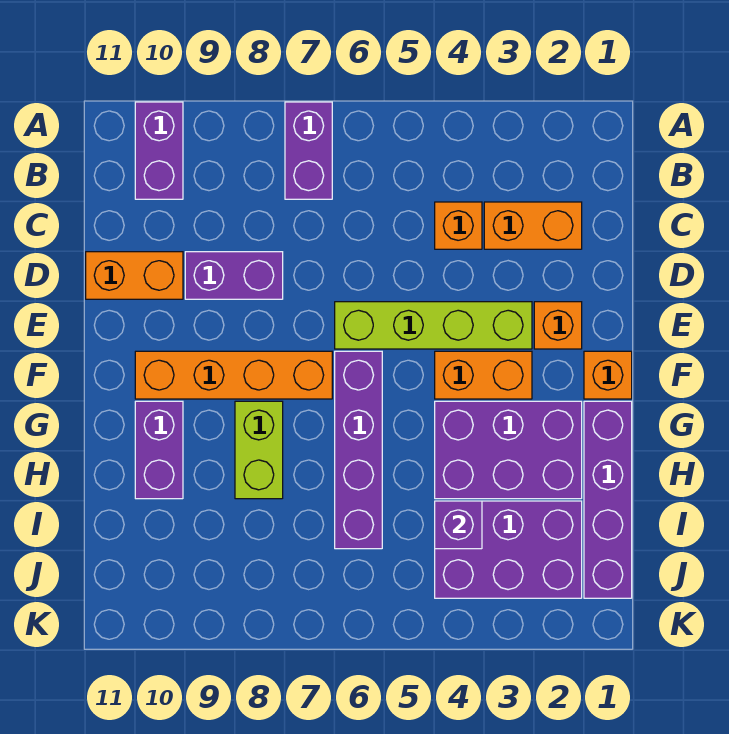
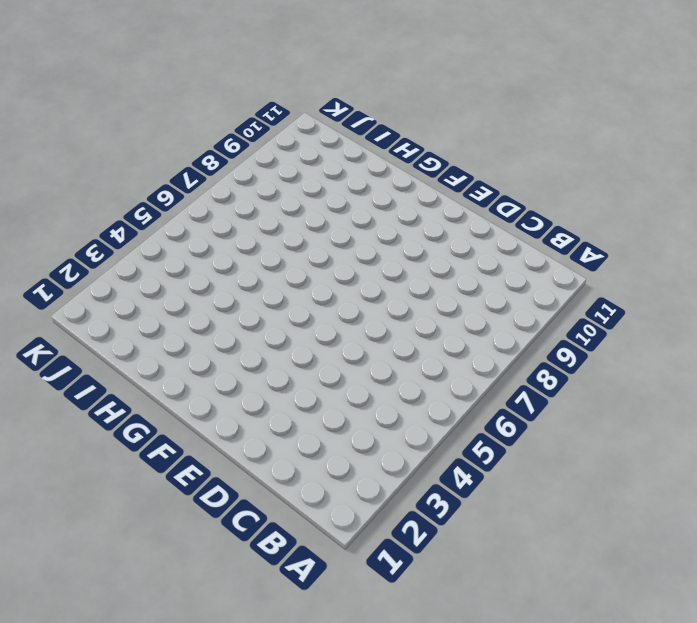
none -> purple brick A7:B7 level 1
none -> purple brick A10:B10 level 1
none -> orange brick C2:C3 level 1

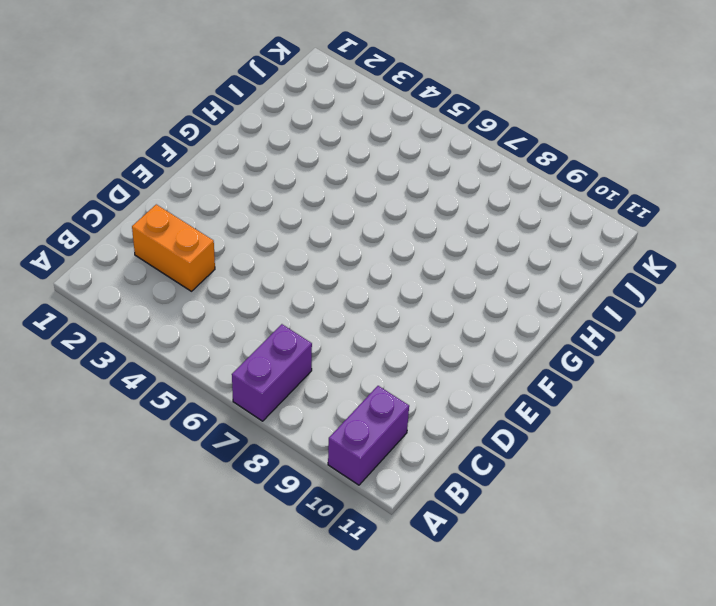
none -> orange brick C4 level 1
none -> purple brick D8:D9 level 1
none -> orange brick D10:D11 level 1

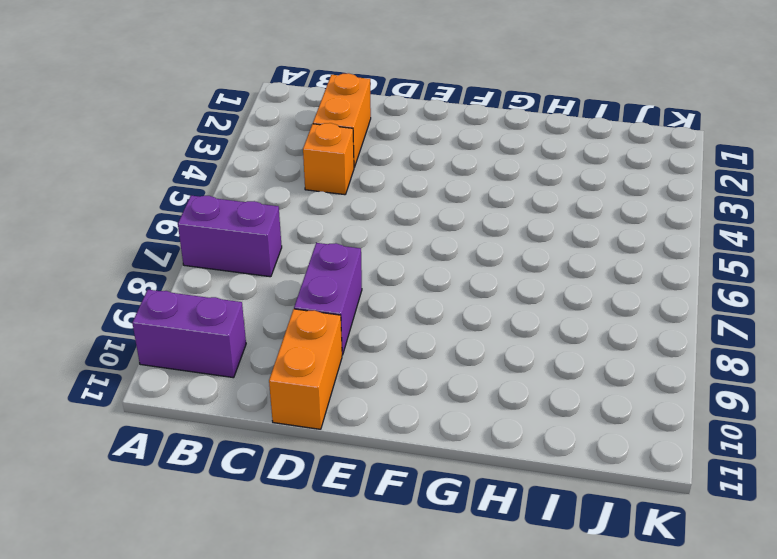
none -> orange brick E2 level 1
none -> lime brick E3:E6 level 1
none -> orange brick F1 level 1

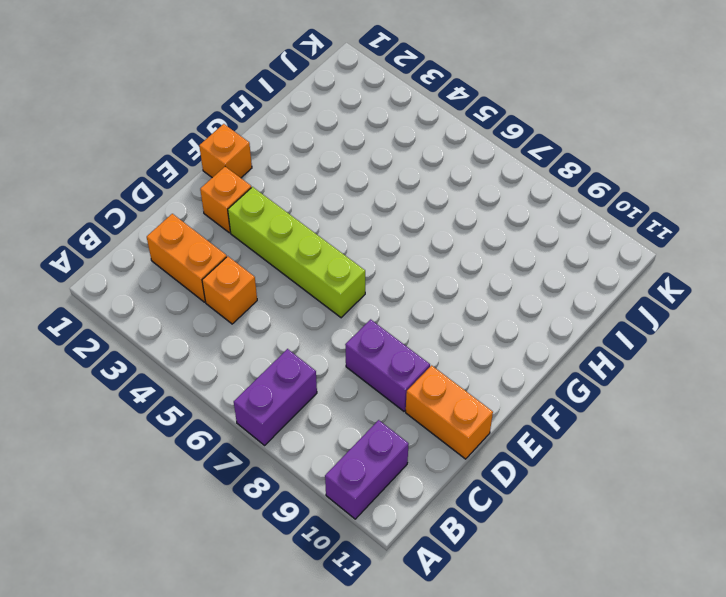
none -> orange brick F3:F4 level 1
none -> purple brick F6:I6 level 1
none -> orange brick F7:F10 level 1

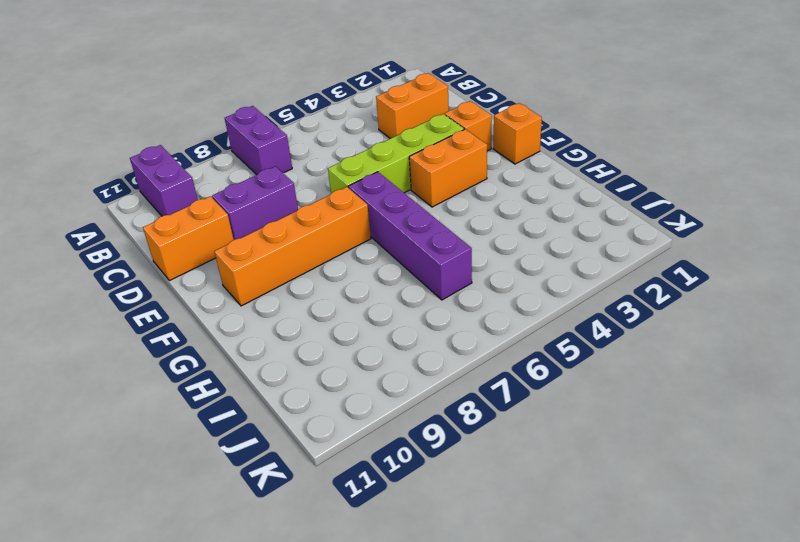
none -> orange brick C4 level 1
none -> purple brick G1:J1 level 1
none -> purple brick G2:H4 level 1

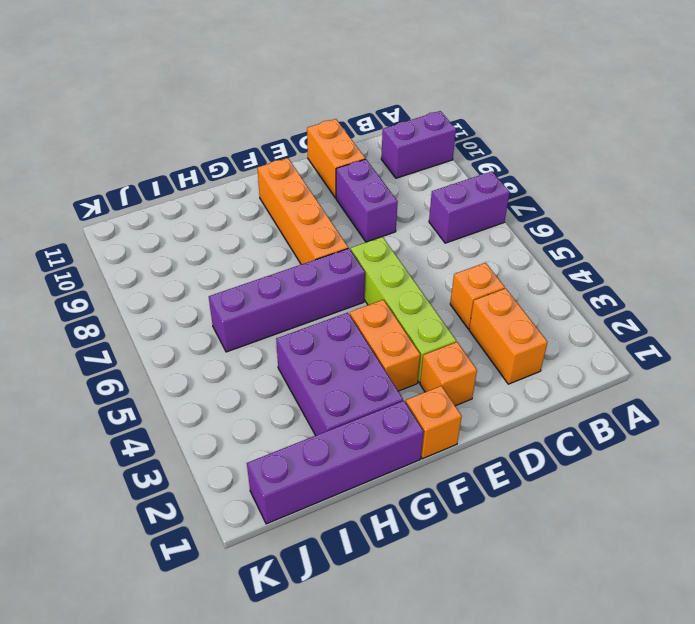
none -> lime brick G8:H8 level 1
none -> purple brick G10:H10 level 1
none -> purple brick I2:J4 level 1

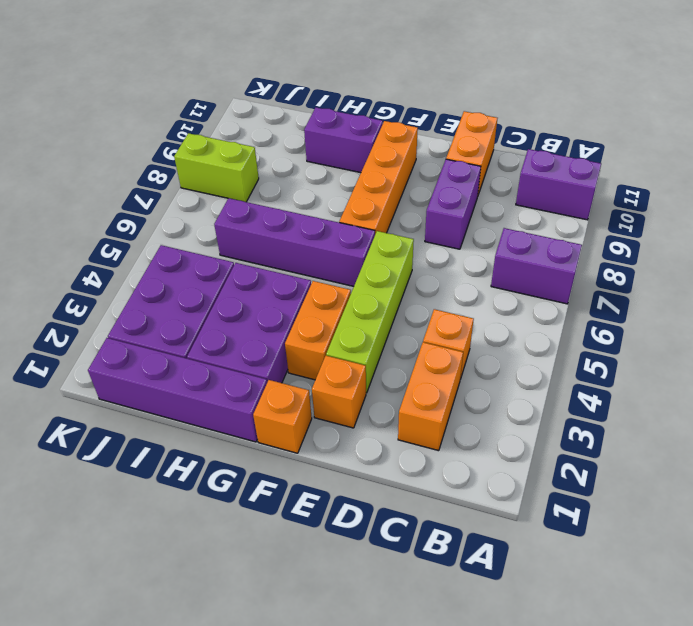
lime brick J8:K8 level 1 -> lime brick G8:H8 level 1
none -> purple brick I4 level 2

